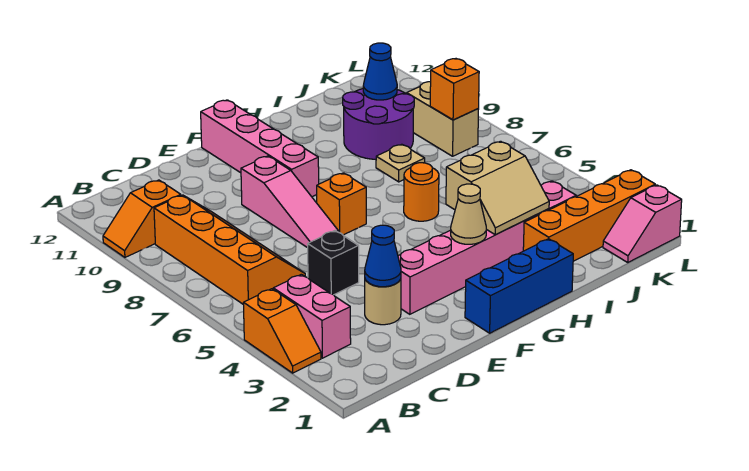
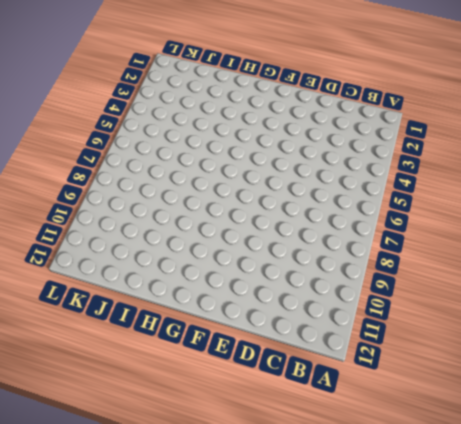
none -> orange slope A3:A4 level 1 top 4
none -> orange slope A10:B10 level 1 top B
none -> pink brick B3:B4 level 1

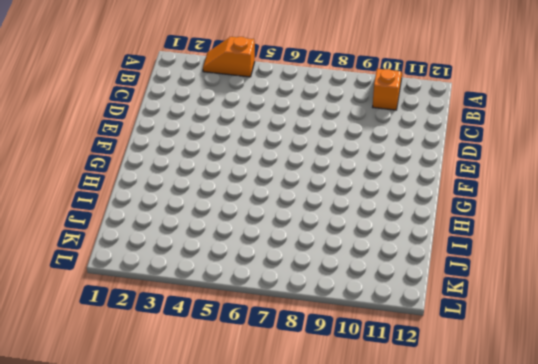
none -> pink brick B3:B4 level 1
none -> orange slope B6:C9 level 1 top B
none -> tan round brick D3 level 1

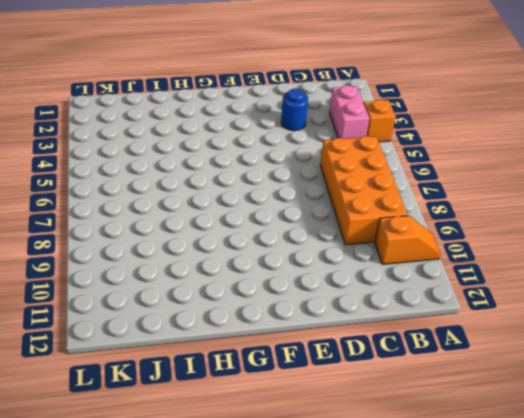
orange brick B6:C9 level 1 -> orange slope B6:C9 level 1 top B
blue round brick D3 level 1 -> tan round brick D3 level 1
none -> black brick D5 level 1
none -> pink brick E3:J3 level 1
none -> pink slope E7:E9 level 1 top 9

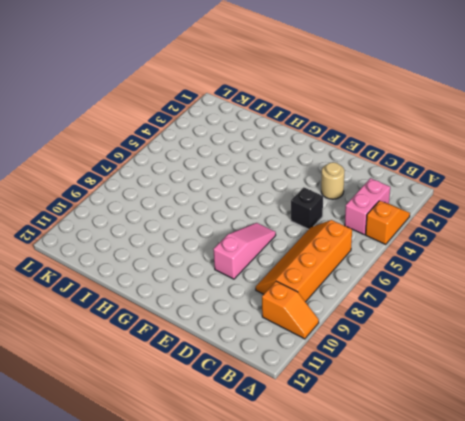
none -> pink brick E3:J3 level 1
none -> blue brick F1:H1 level 1
none -> orange brick F7 level 1

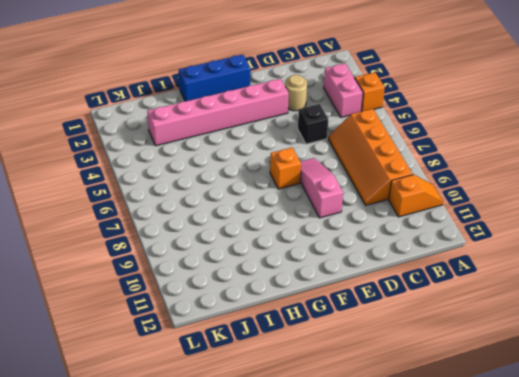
none -> pink brick F9:F12 level 1
none -> orange round brick H6 level 1
none -> orange brick I2:L2 level 1

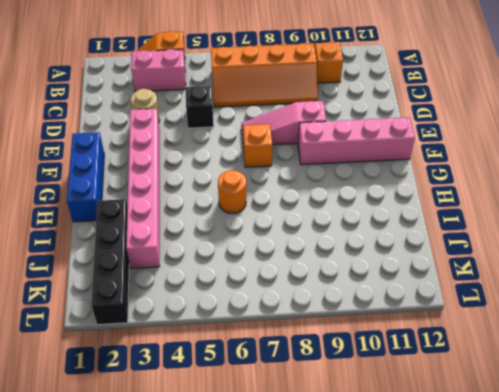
black brick I2:L2 level 1 -> orange brick I2:L2 level 1
none -> tan plate I8 level 1
none -> purple round brick I9:J10 level 1
none -> pink slope K1:L1 level 1 top L

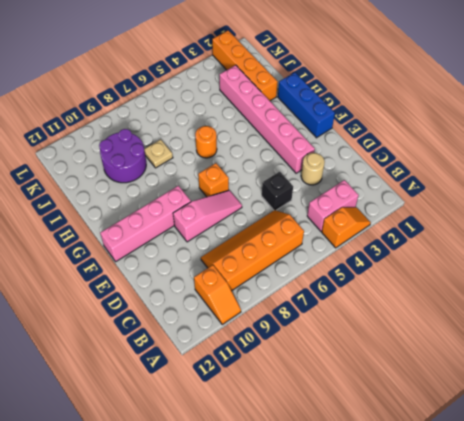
none -> pink slope K1:L1 level 1 top L
none -> tan brick K8:K9 level 1
none -> blue cone D3 level 2

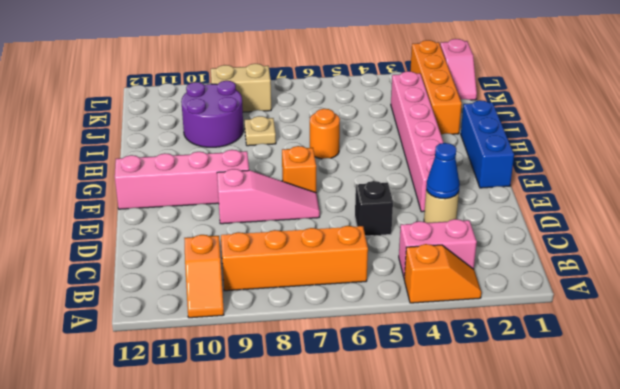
none -> tan cone G3 level 2
none -> tan slope H3:I4 level 2 top 4
none -> blue cone J10 level 2

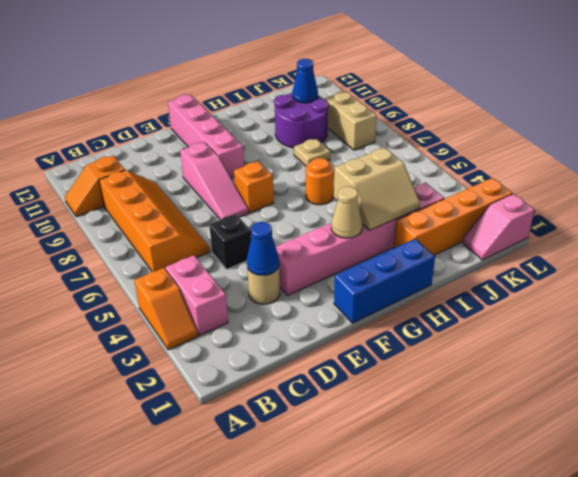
none -> orange brick K8 level 2

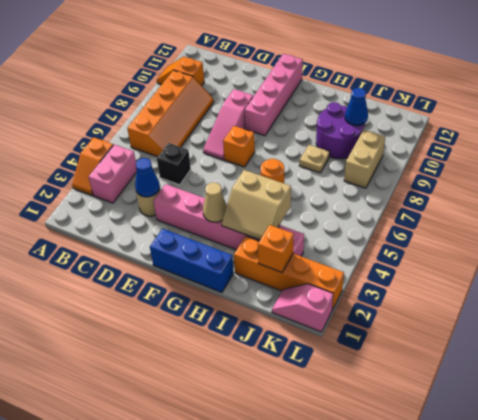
orange brick J2 level 2 -> orange brick K8 level 2

